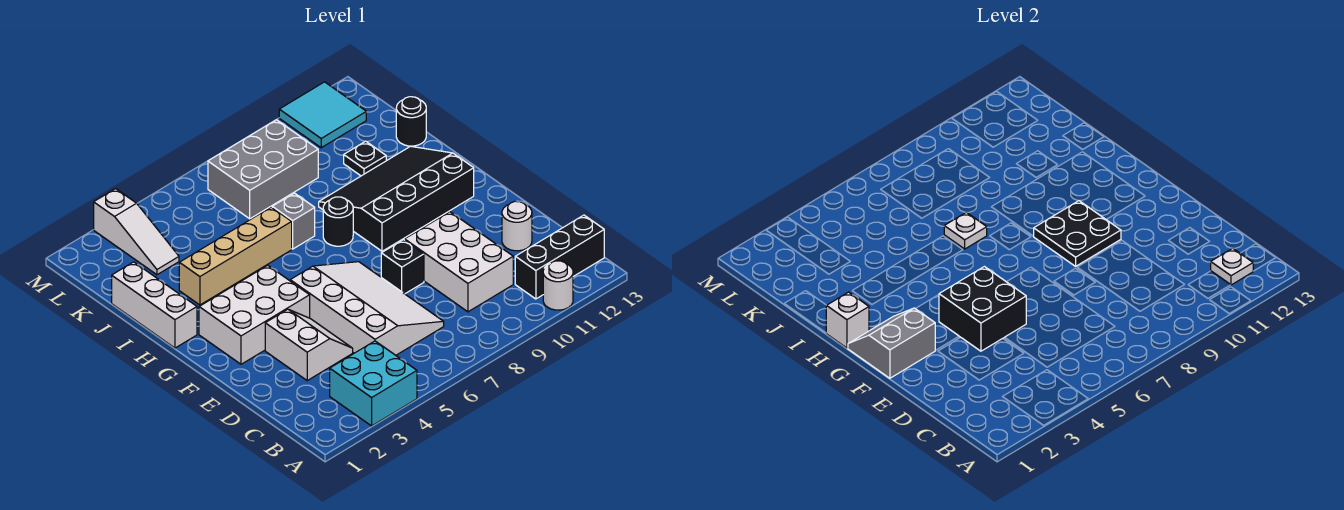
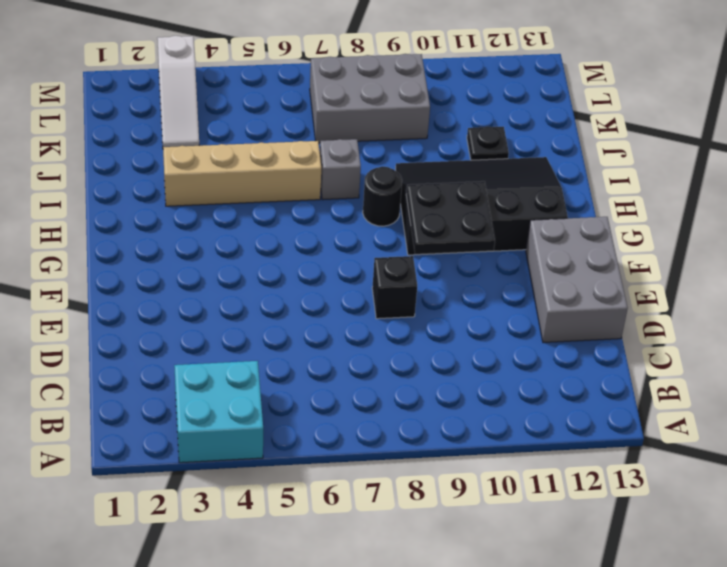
grey brick D12:F13 level 1 -> white round brick D12 level 1
none -> white round brick A11 level 1
none -> black brick B11:B13 level 1
none -> white slope C5:F7 level 1 top 5

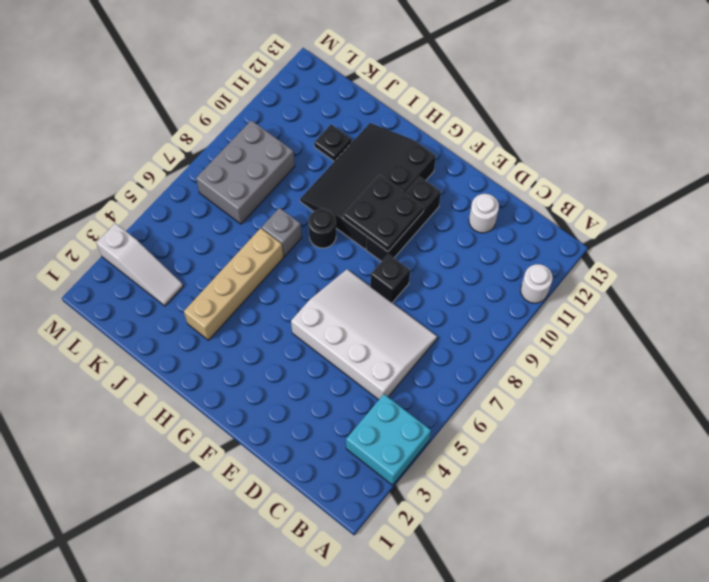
black brick F9:F11 level 1 -> black brick B11:B13 level 1
none -> white brick C9:E10 level 1
none -> white slope D3:E4 level 1 top 3
none -> white brick F2:G4 level 1

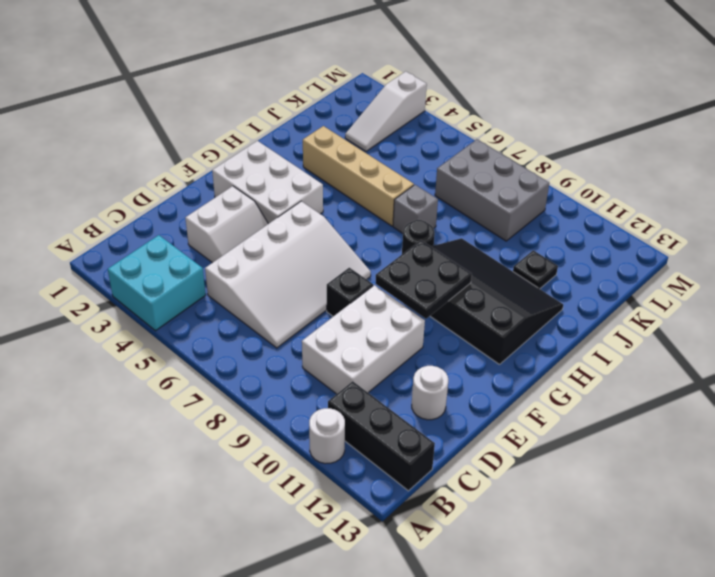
none -> white brick H1:J1 level 1
none -> black round brick J13 level 1
none -> cyan tile L11:M12 level 1

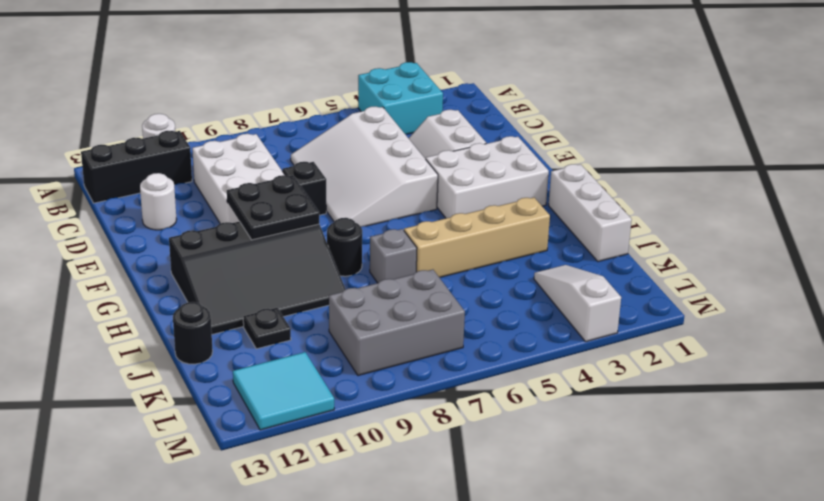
none -> white plate B12 level 2
none -> black brick E4:F5 level 2
none -> grey slope F1:G2 level 2 top F

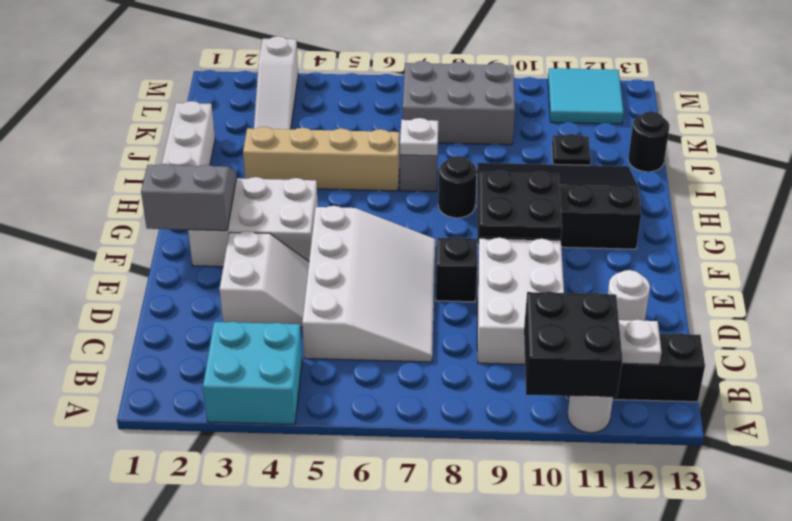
black brick A10:B11 level 2 -> black brick E4:F5 level 2
none -> white brick H1 level 2

